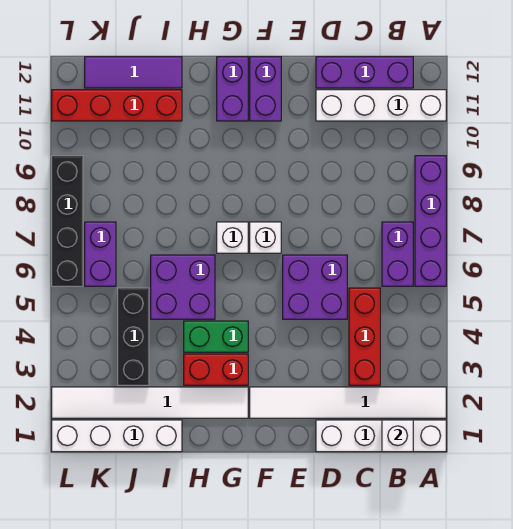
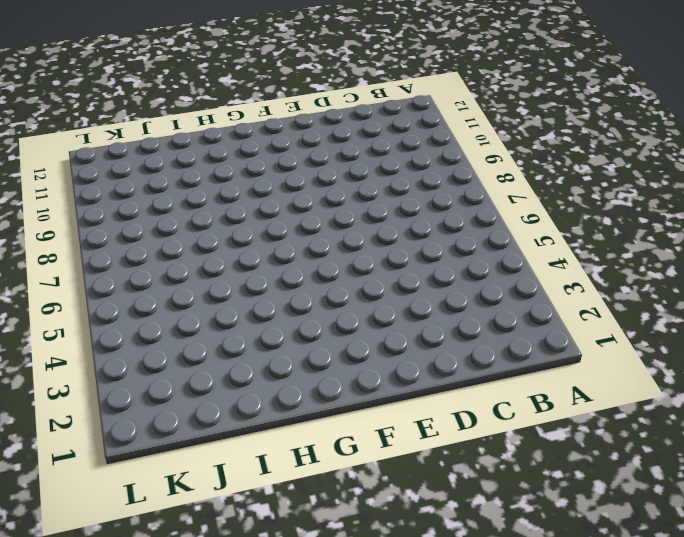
none -> white brick A1:D1 level 1
none -> white tile A2:F2 level 1
none -> purple brick A6:A9 level 1

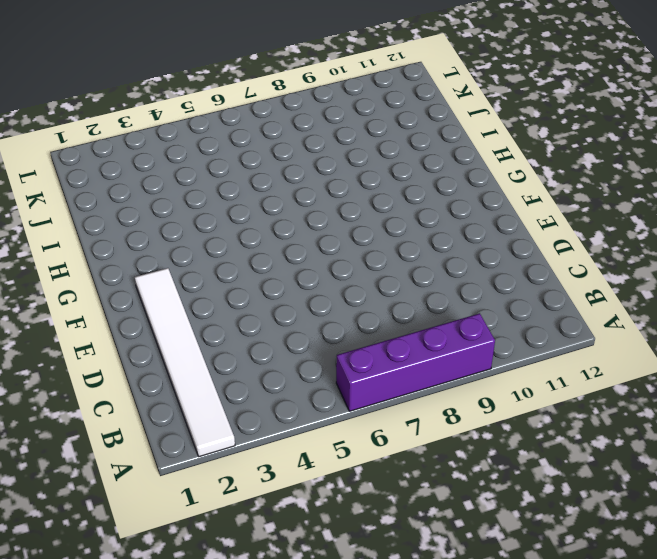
none -> white brick A1:D1 level 1
none -> white brick A11:D11 level 1
none -> purple brick B6:B7 level 1

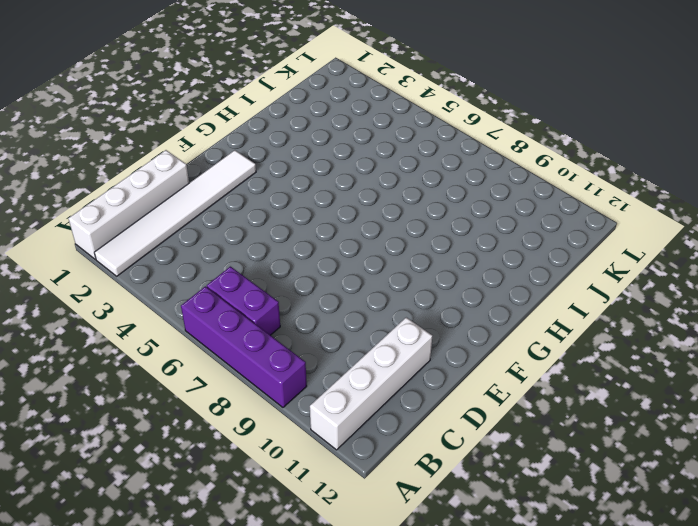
none -> purple brick B12:D12 level 1
none -> red brick C3:C5 level 1
none -> purple brick D5:E6 level 1

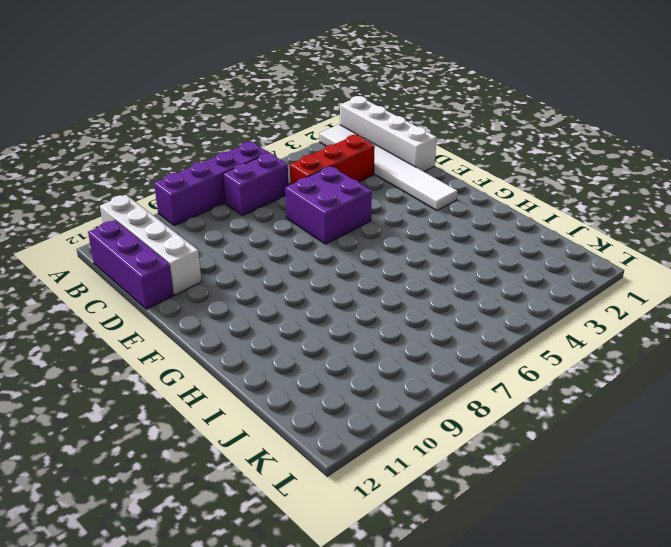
none -> white brick F7 level 1
none -> purple brick F11:F12 level 1
none -> white tile G2:L2 level 1

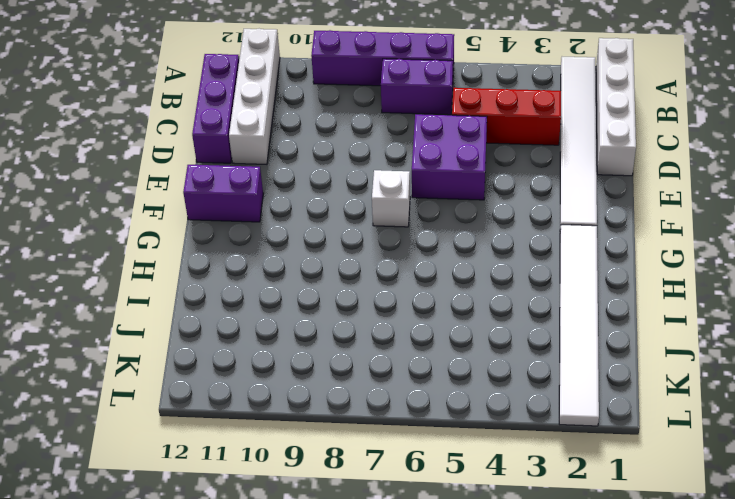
none -> red brick G3:H3 level 1
none -> green brick G4:H4 level 1
none -> white brick G7 level 1

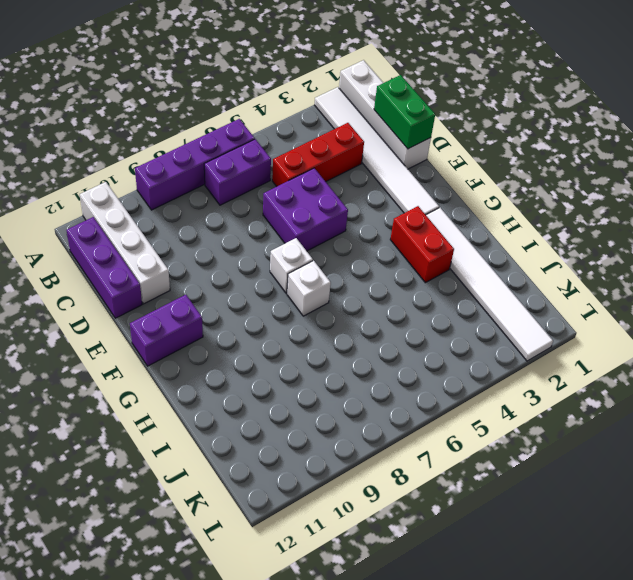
green brick C1:D1 level 2 -> green brick G4:H4 level 1
none -> purple brick G11:G12 level 1
none -> purple brick H5:I6 level 1
none -> white brick I1:L1 level 1

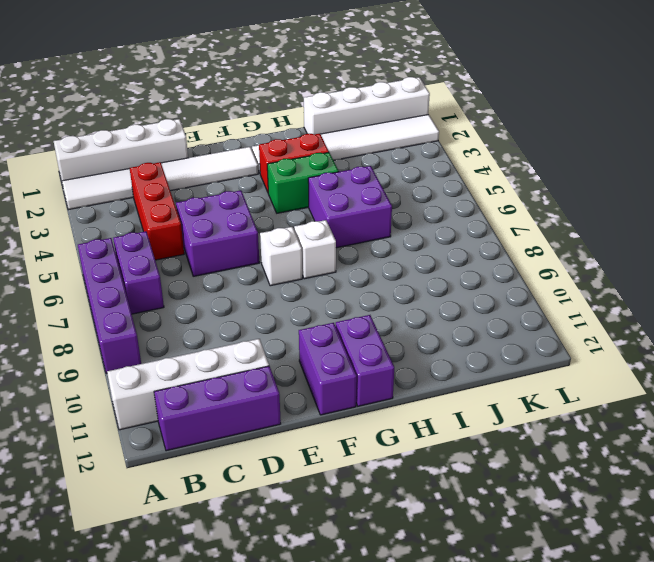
none -> red brick I11:L11 level 1
none -> purple tile I12:K12 level 1
none -> black brick J3:J5 level 1

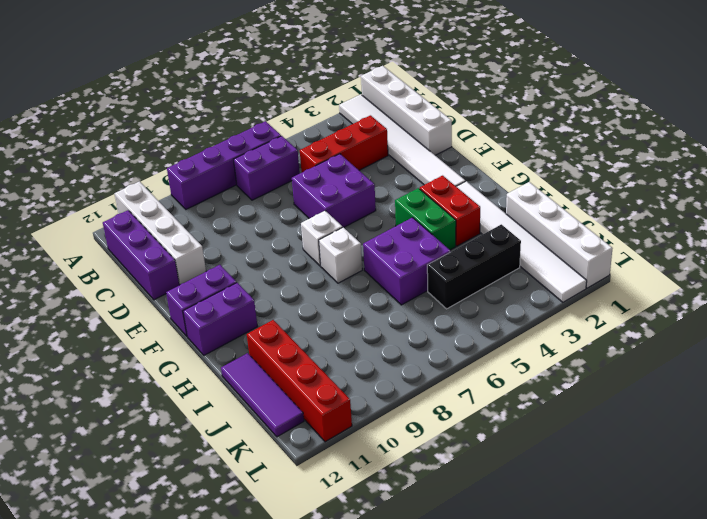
none -> purple brick K6:K7 level 1
none -> black brick L6:L9 level 1
none -> white brick B1 level 2

